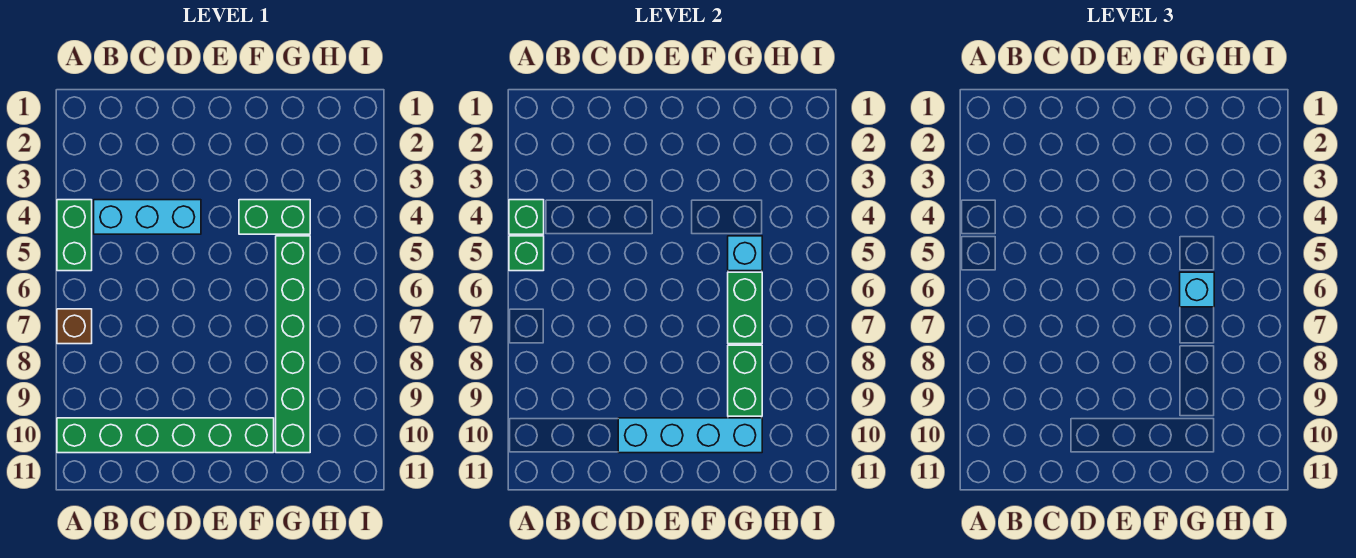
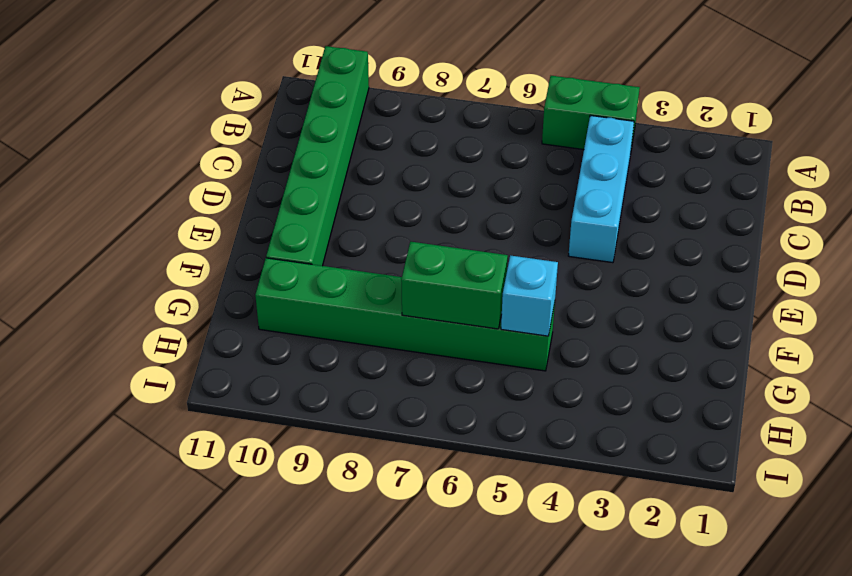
none -> brown brick A7 level 1
none -> green brick F4:G4 level 1
none -> green brick A4 level 2

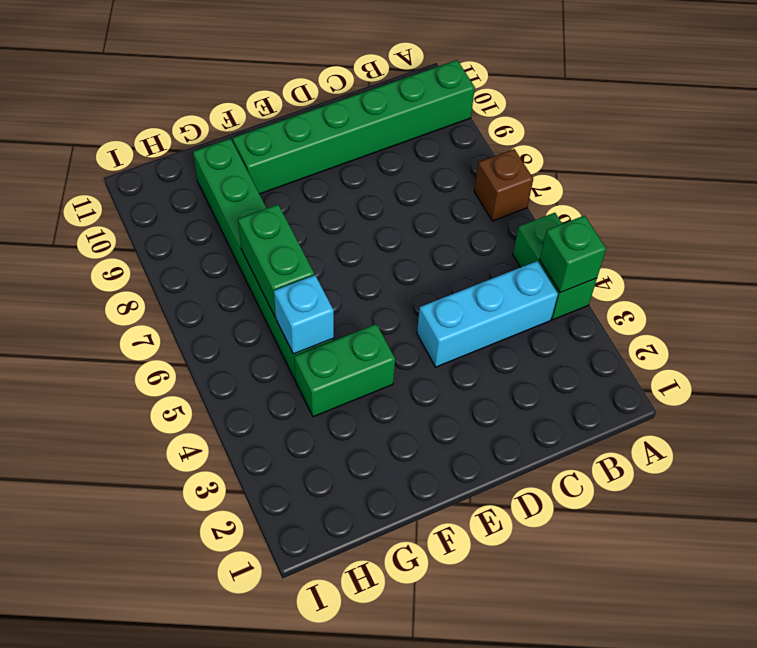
none -> green brick A5 level 2
none -> cyan brick D10:G10 level 2
none -> green brick G8:G9 level 2

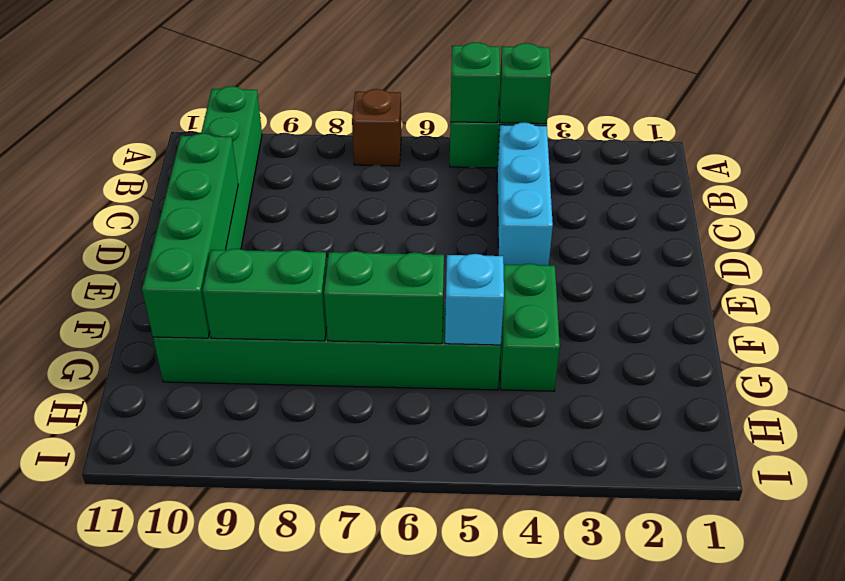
green brick D10:G10 level 2 -> cyan brick D10:G10 level 2
none -> cyan brick G6 level 3

